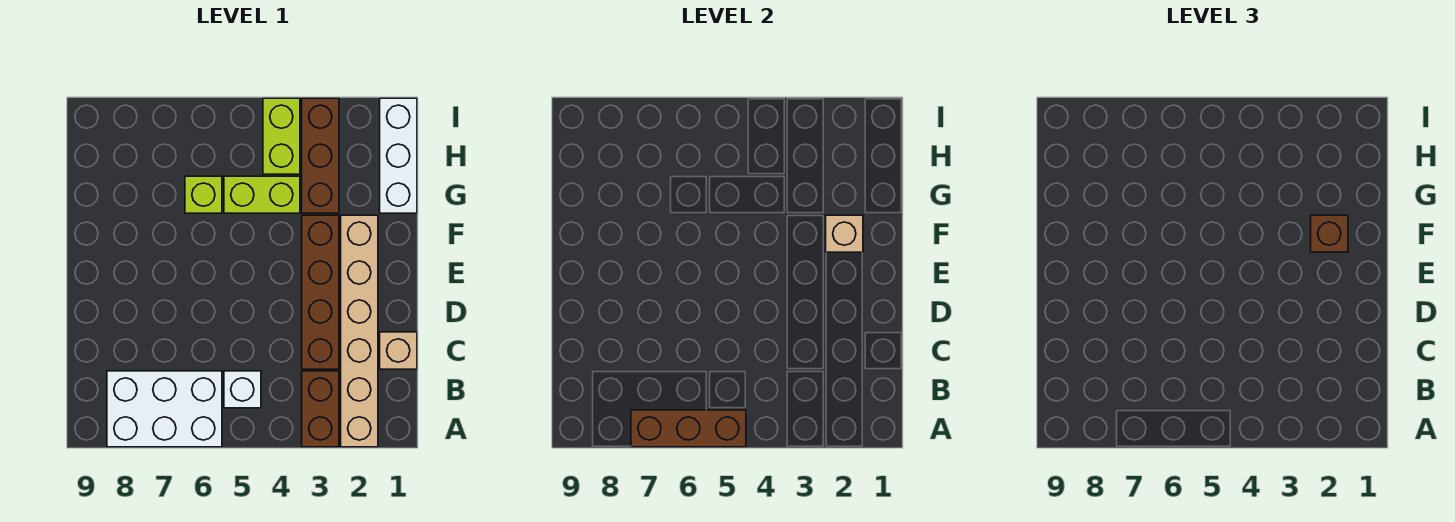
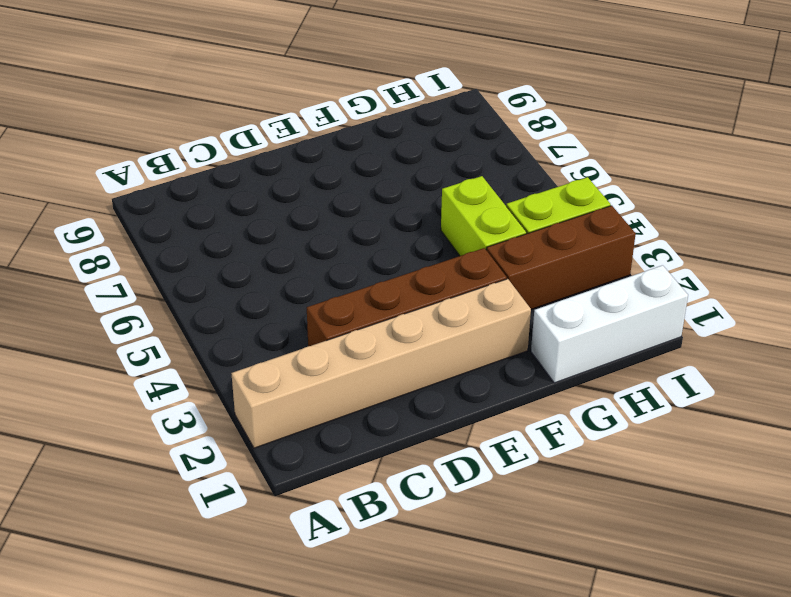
none -> brown brick A3:B3 level 1
none -> white brick A6:B8 level 1
none -> white brick B5 level 1

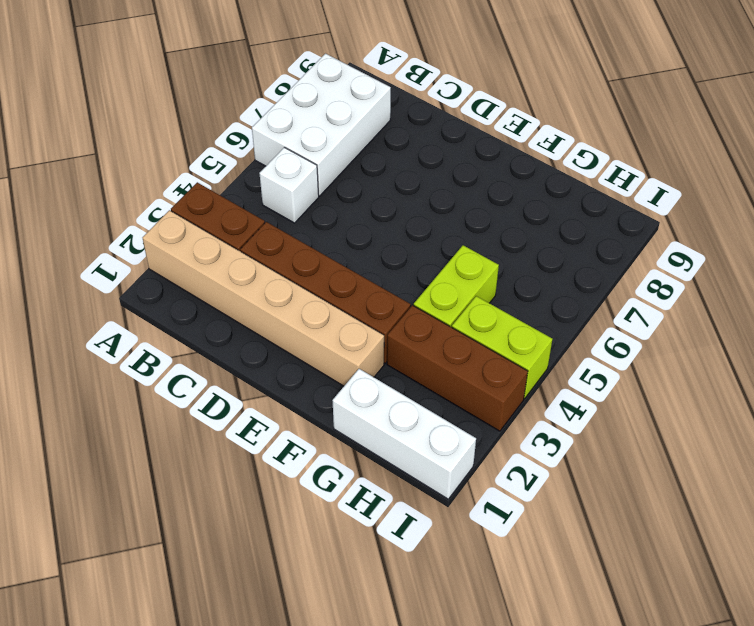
none -> tan brick C1 level 1
none -> lime brick G6 level 1
none -> brown brick A5:A7 level 2

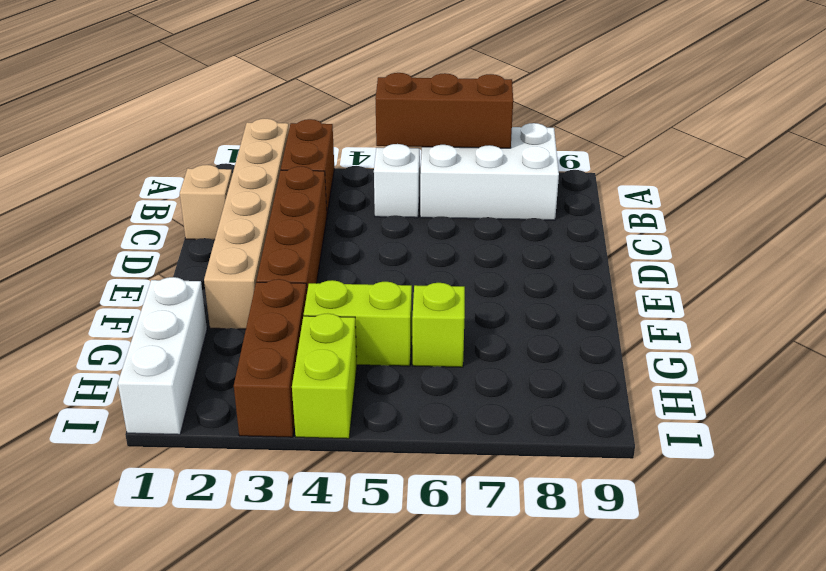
none -> tan brick F2 level 2
none -> brown brick F2 level 3

